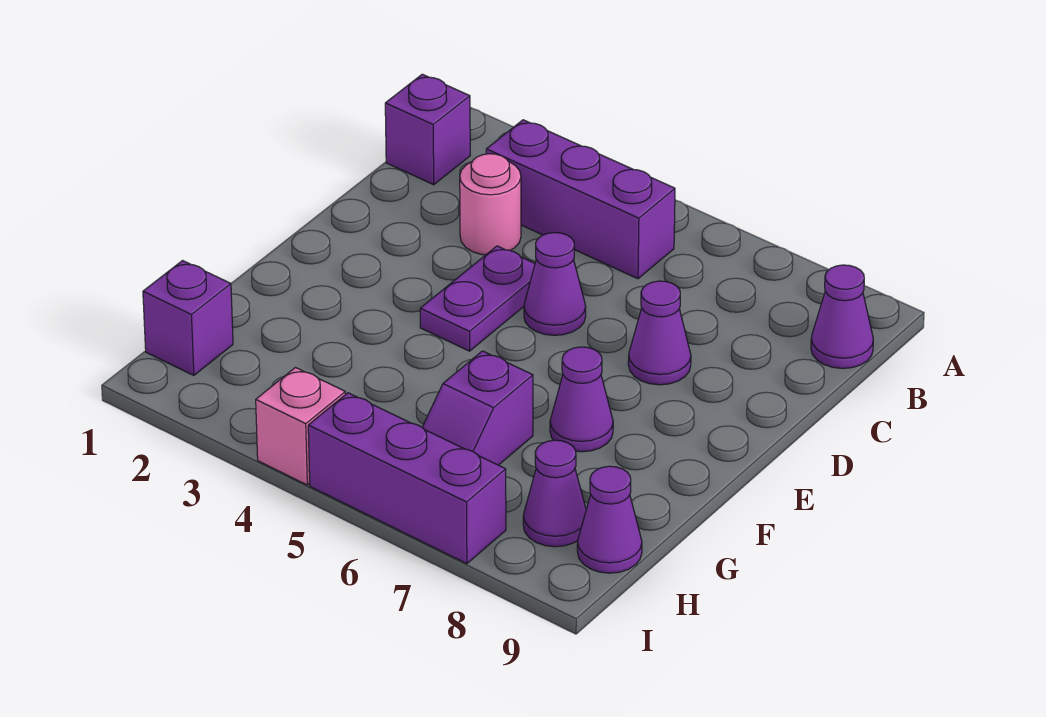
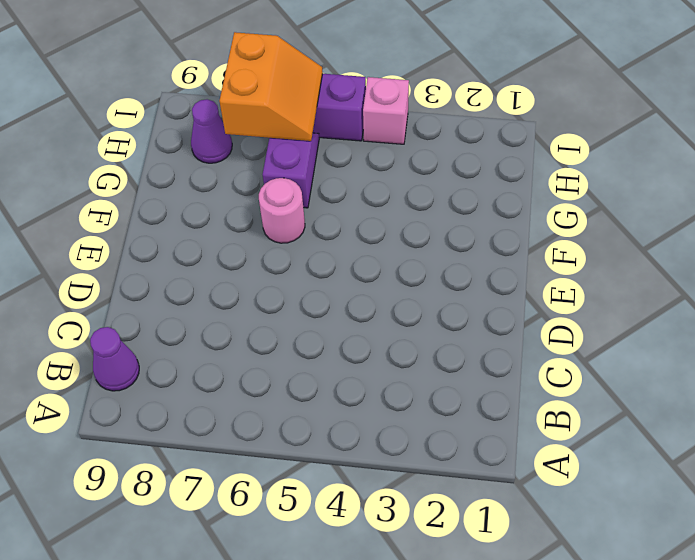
pink round brick F6 level 1 -> pink round brick C3 level 1
orange slope H6:I7 level 2 top 7 -> none
none -> purple brick B1 level 1
none -> purple brick B3:B5 level 1
none -> purple plate D4:E4 level 1

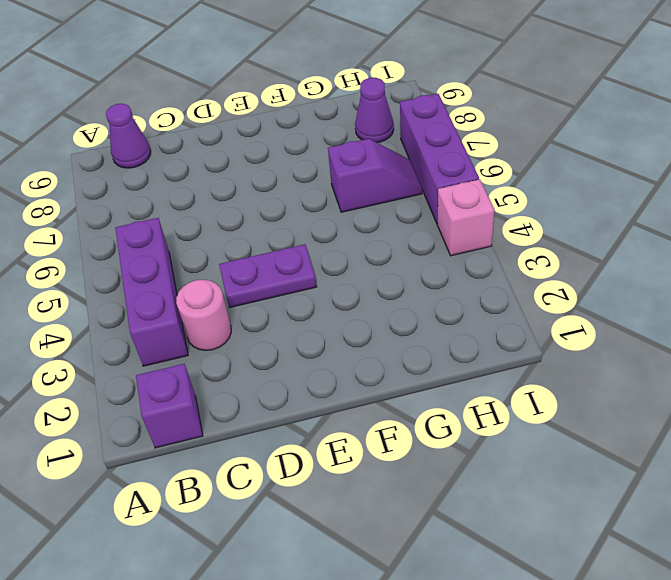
none -> purple cone D5 level 1
none -> purple cone D7 level 1
none -> purple cone F7 level 1

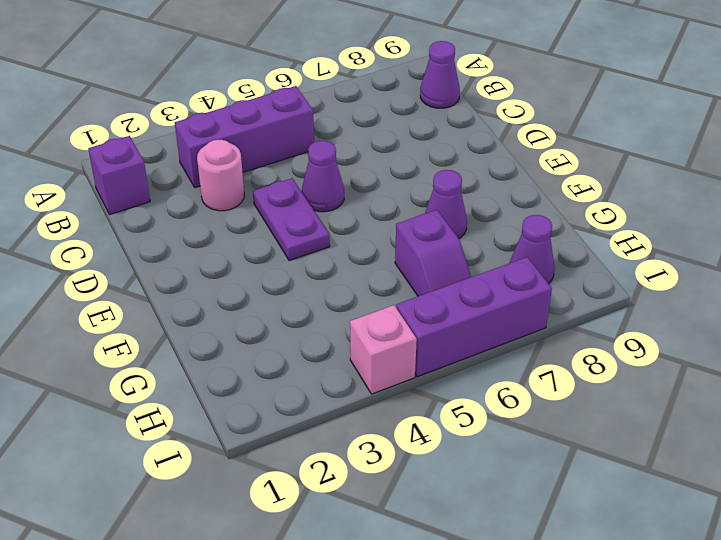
none -> purple cone D7 level 1
none -> purple brick H1 level 1
none -> purple cone H9 level 1

